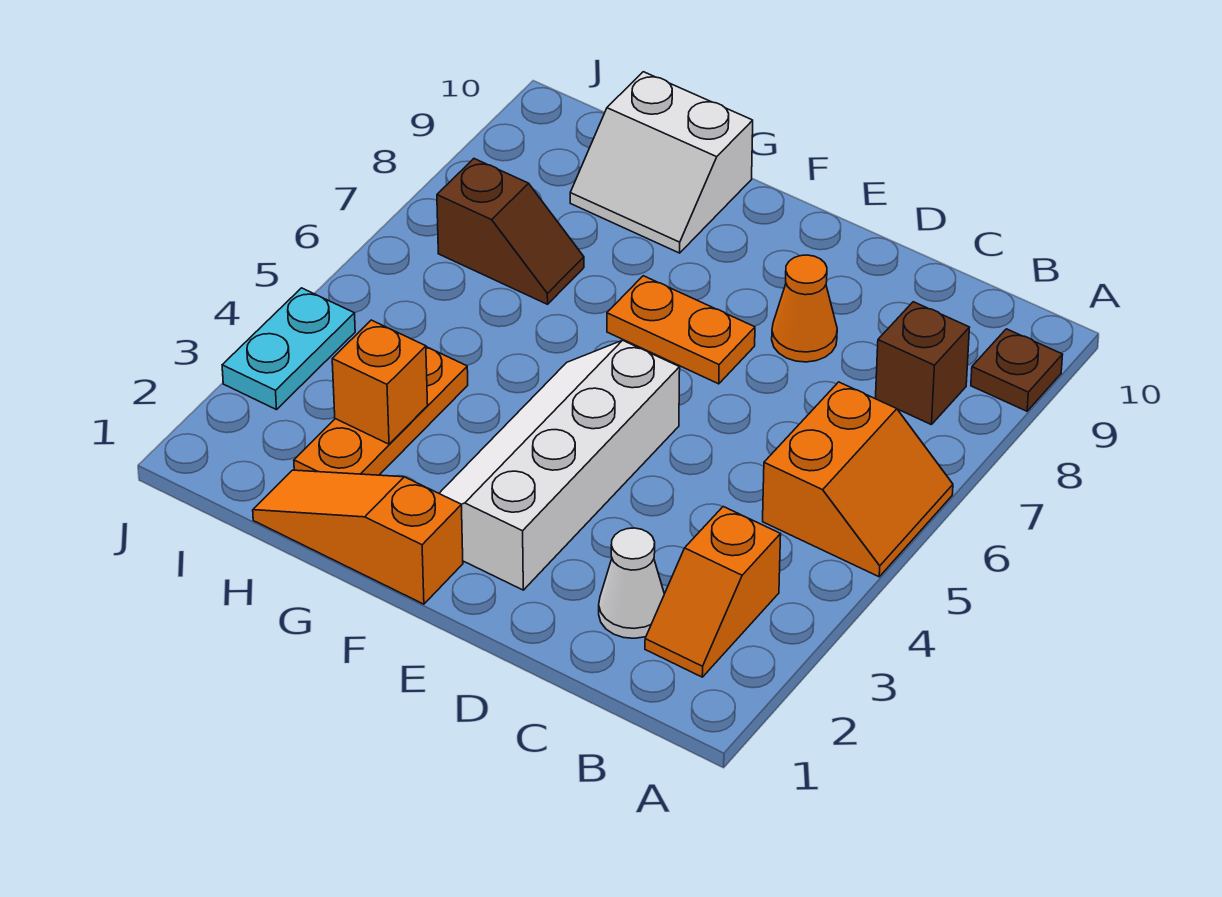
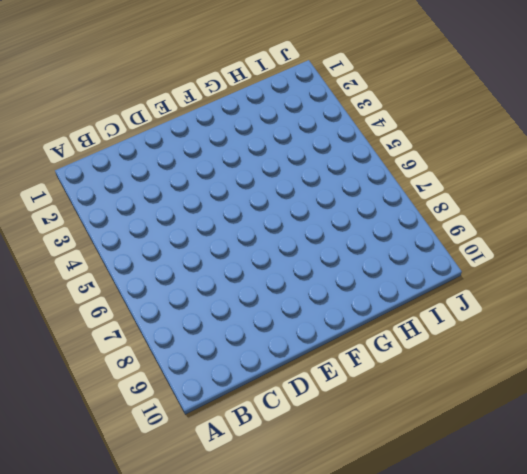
none -> orange slope A5:B6 level 1 top B
none -> brown plate A9 level 1
none -> orange slope B2:B3 level 1 top 3

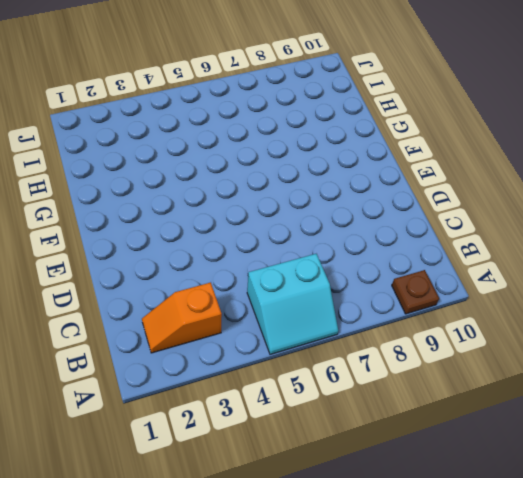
cyan slope A5:B6 level 1 top B -> orange slope A5:B6 level 1 top B
none -> brown brick B8 level 1
none -> white cone C2 level 1
none -> orange cone D8 level 1

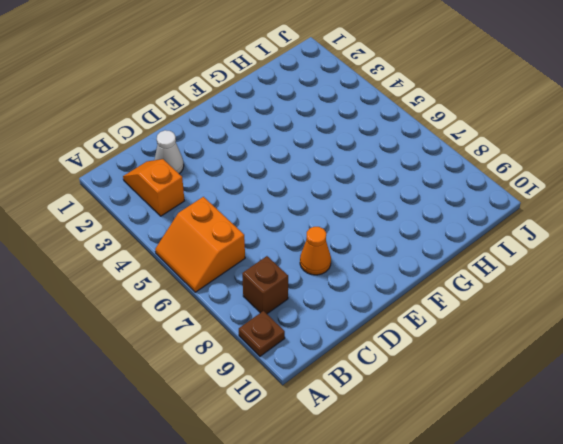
none -> white slope E2:F5 level 1 top E
none -> orange plate E7:F7 level 1
none -> orange slope F1:H1 level 1 top F

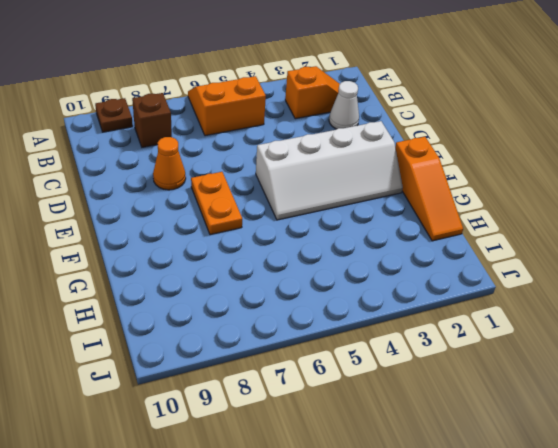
none -> white slope G9:H10 level 1 top 10
none -> orange plate H2:H4 level 1
none -> brown slope H7:I7 level 1 top I

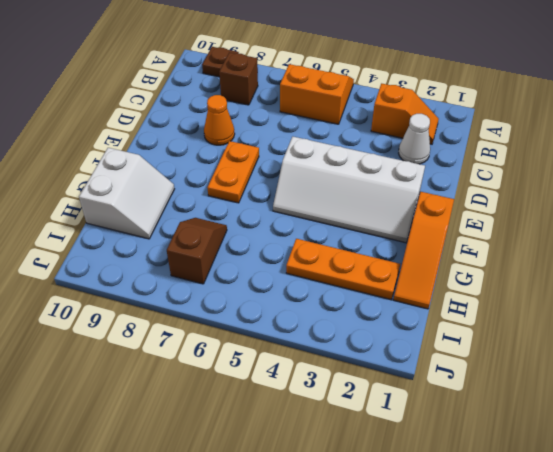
none -> cyan plate J3:J4 level 1
none -> orange brick H3 level 2

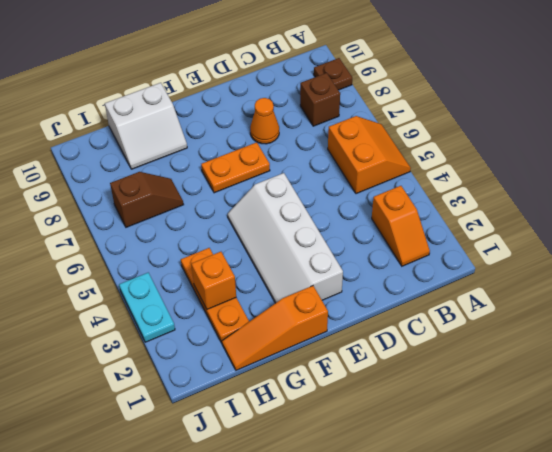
none -> white cone C2 level 1

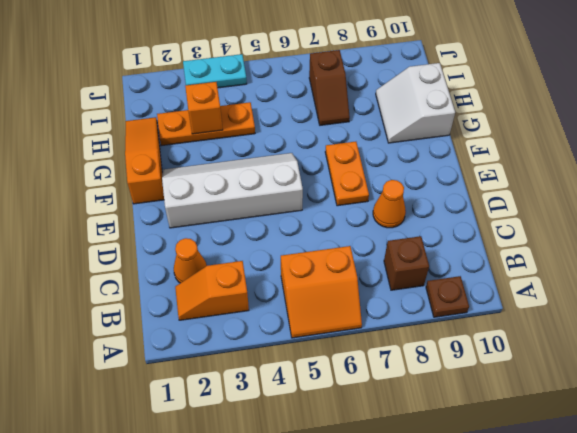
orange cone C2 level 1 -> white cone C2 level 1

